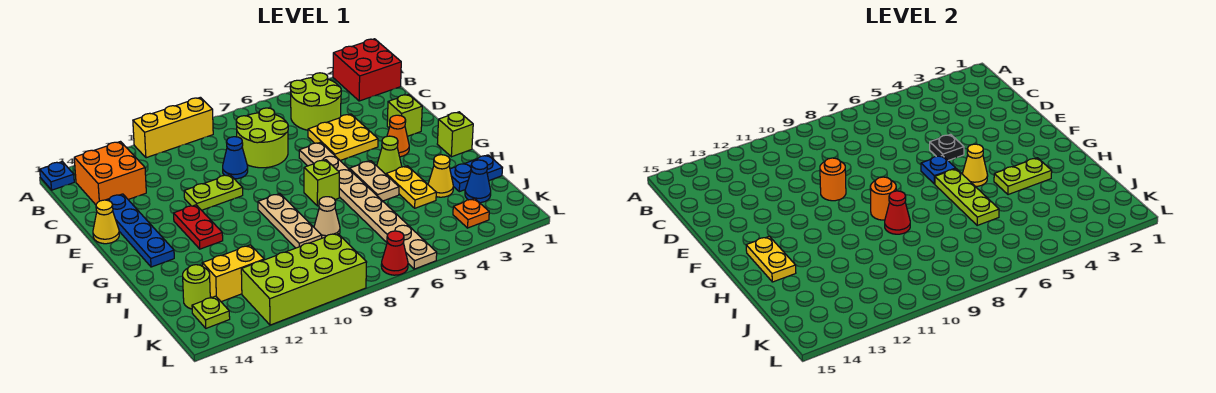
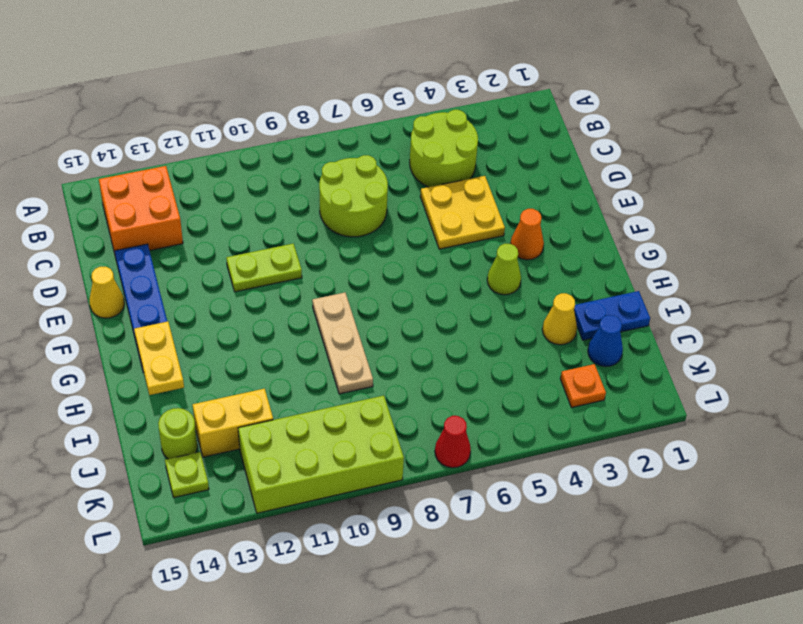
none -> red brick A1:B2 level 1
none -> yellow brick A9:A11 level 1
none -> blue plate A15 level 1
none -> blue cone D9 level 1

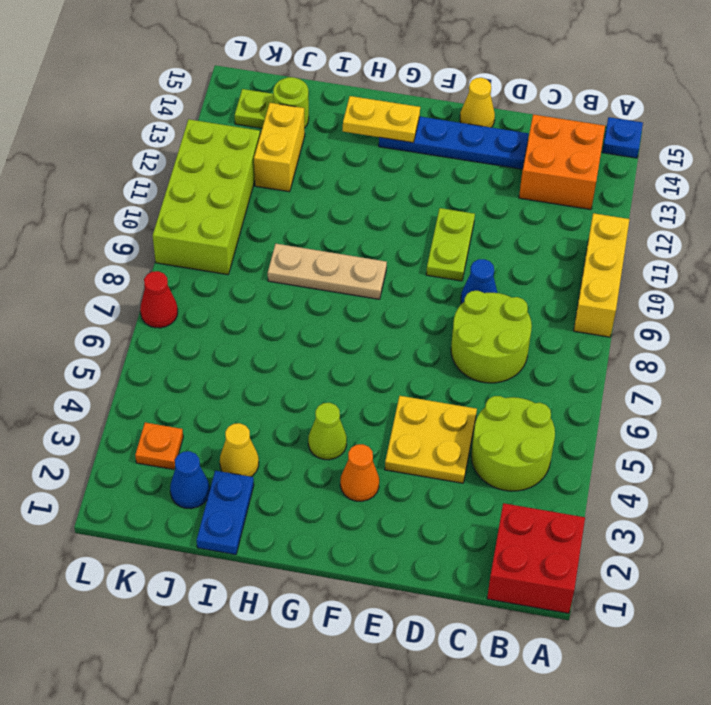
none -> lime brick E2 level 1
none -> tan plate E6:L6 level 1
none -> red plate F12:G12 level 1
none -> lime brick G1 level 1

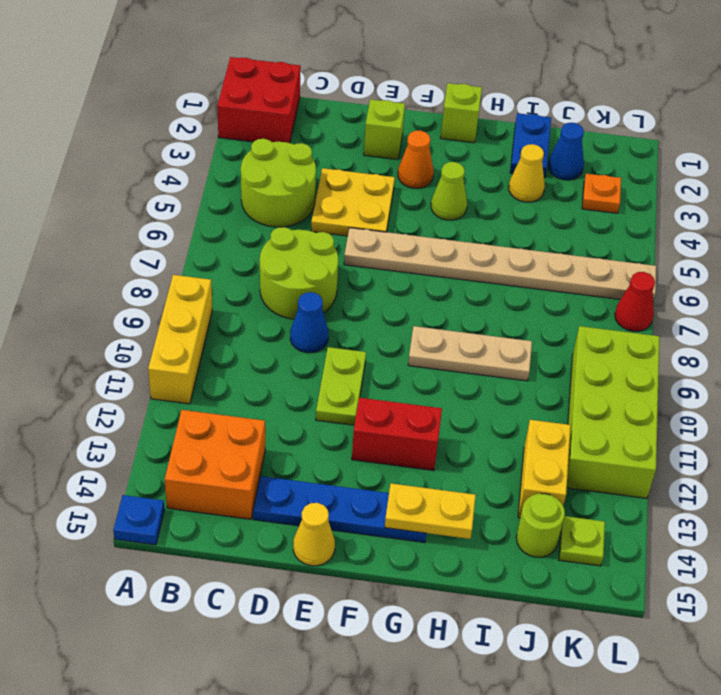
red brick F12:G12 level 1 -> red plate F12:G12 level 1
none -> tan plate G5:H5 level 1
none -> lime brick G7 level 1
none -> yellow plate H4:I4 level 1
none -> tan cone I8 level 1

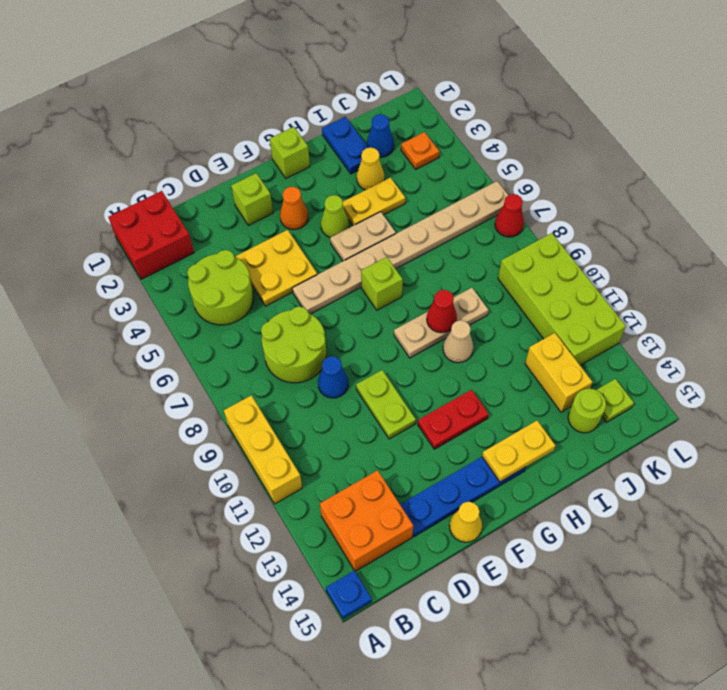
tan cone H10 level 1 -> tan cone I8 level 1
none -> black plate E5 level 2
none -> orange round brick E10 level 2
none -> blue plate F6 level 2
none -> yellow cone G5 level 2

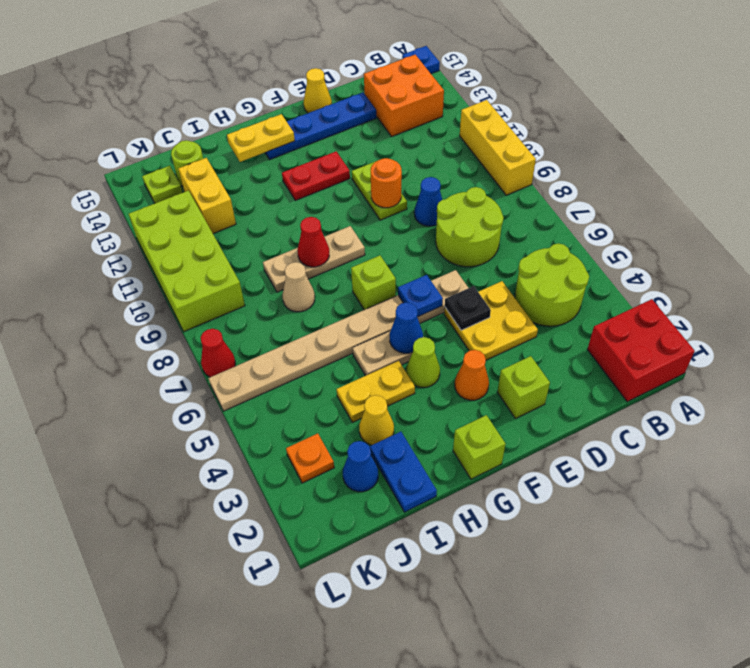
blue cone G5 level 2 -> yellow cone G5 level 2
none -> lime plate G6:I6 level 2
none -> orange round brick G9 level 2
none -> lime plate H3:H4 level 2

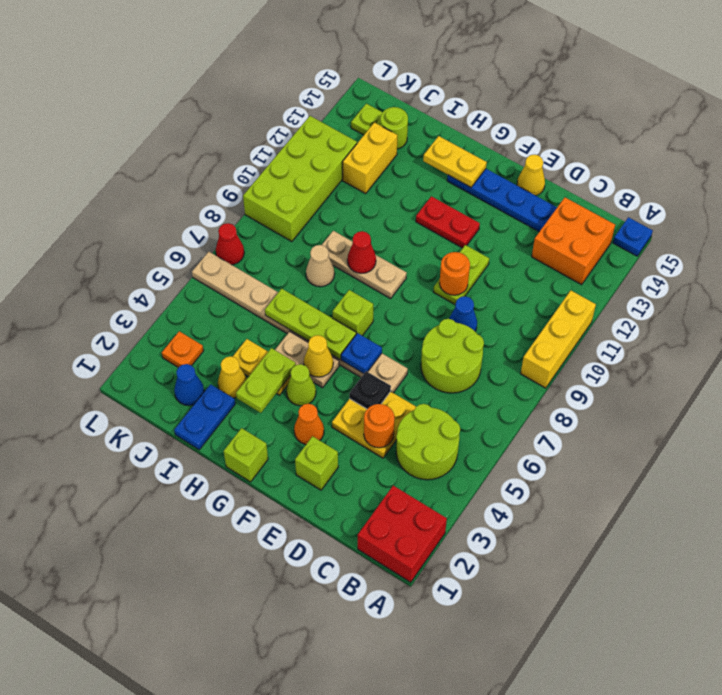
orange round brick D4 level 2 -> orange round brick G9 level 2

